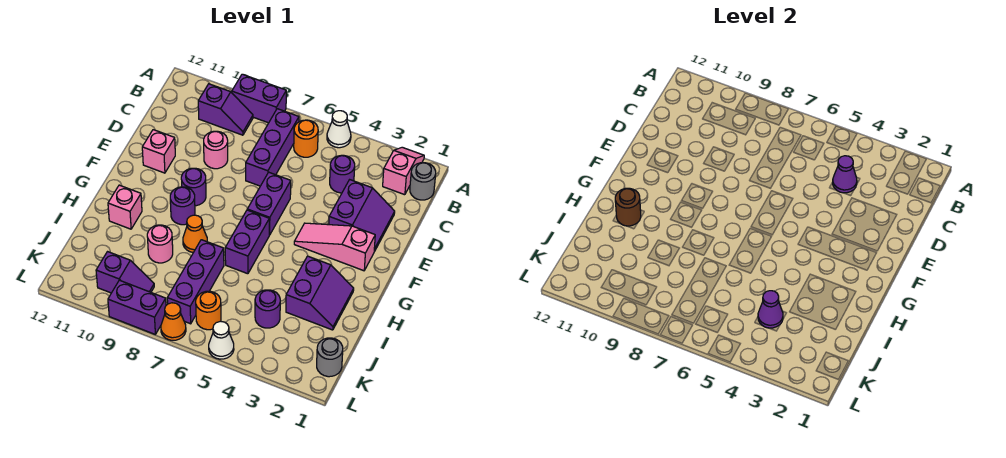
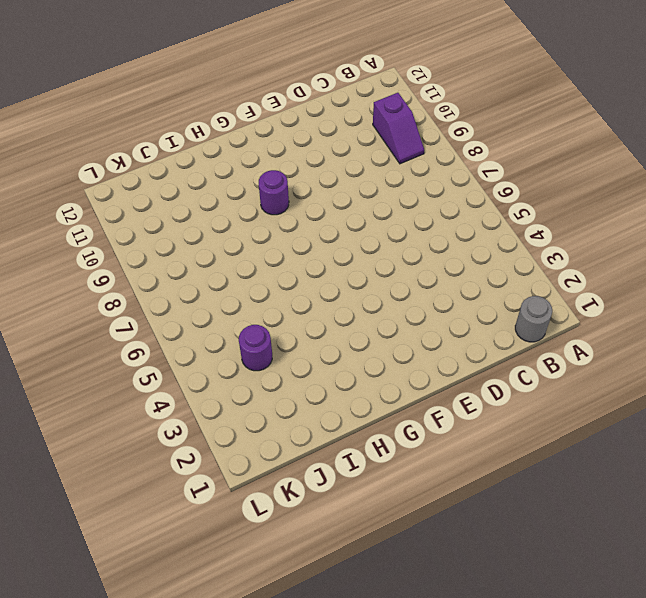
none -> pink slope A2:B2 level 1 top B
none -> white cone A5 level 1
none -> purple brick A8:A9 level 1
none -> orange round brick B6 level 1

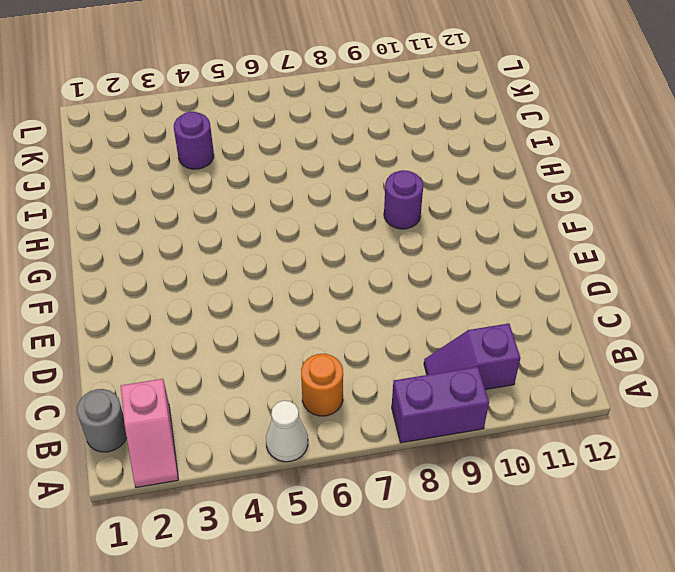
none -> purple brick B7:D7 level 1
none -> purple round brick C4 level 1
none -> purple slope D2:E3 level 1 top 3
none -> pink round brick D9 level 1

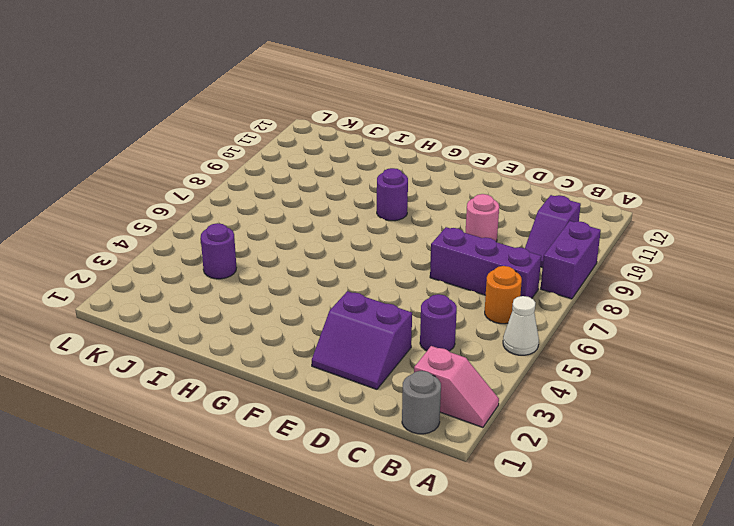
none -> purple brick E6:F6 level 1
none -> pink brick E11 level 1
none -> pink slope F2:F4 level 1 top 2
none -> purple round brick F9 level 1

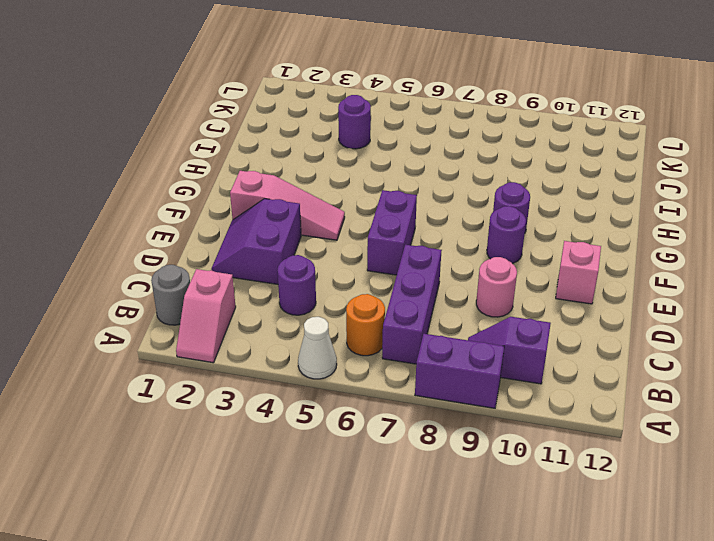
none -> purple brick G6:H6 level 1
none -> purple slope H2:I3 level 1 top 3
none -> orange cone H8 level 1
none -> pink brick H11 level 1

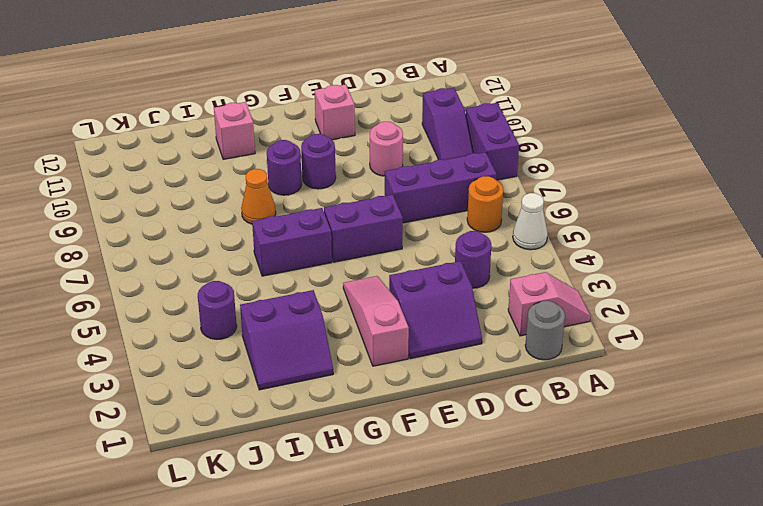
none -> purple brick I7:K7 level 1
none -> pink round brick I9 level 1
none -> grey round brick K1 level 1
none -> orange round brick K6 level 1

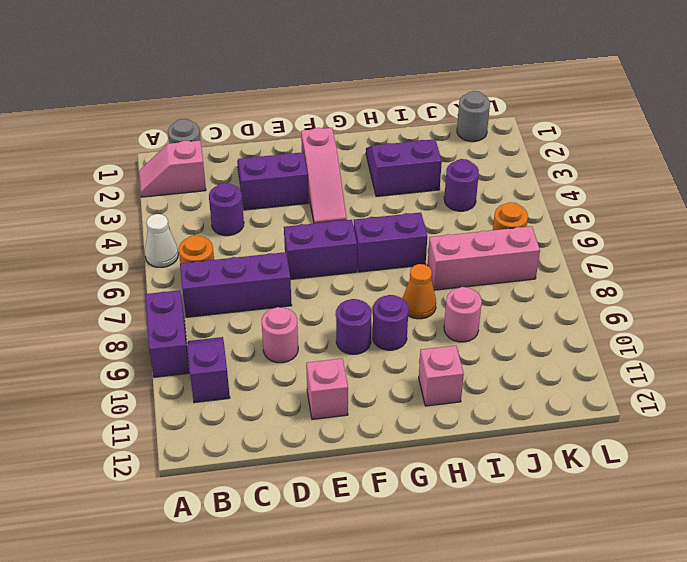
pink brick I7:K7 level 1 -> purple brick I7:K7 level 1
none -> purple slope K9:K10 level 1 top 10
none -> white cone L5 level 1
none -> orange cone L7 level 1
none -> purple brick L8:L9 level 1

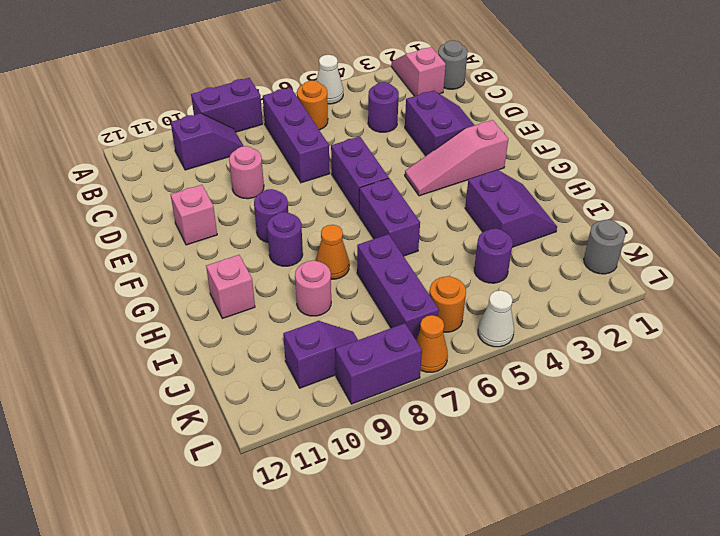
none -> purple cone C4 level 2
none -> brown round brick H11 level 2
none -> purple cone J4 level 2

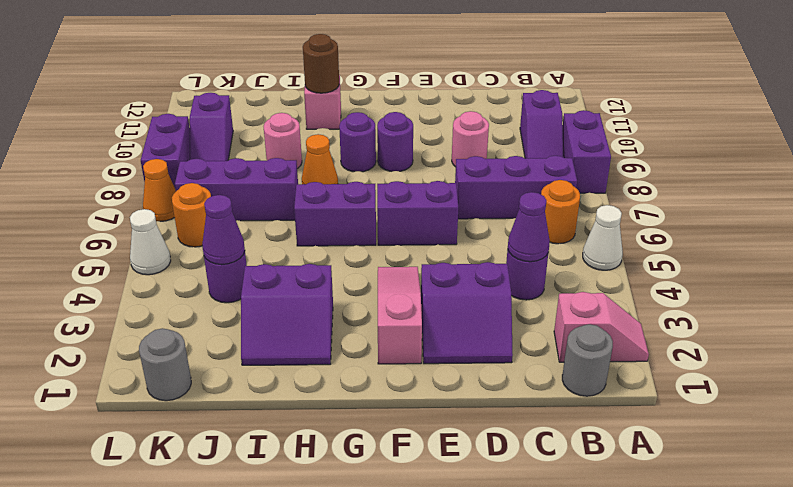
none -> pink brick E11 level 1

